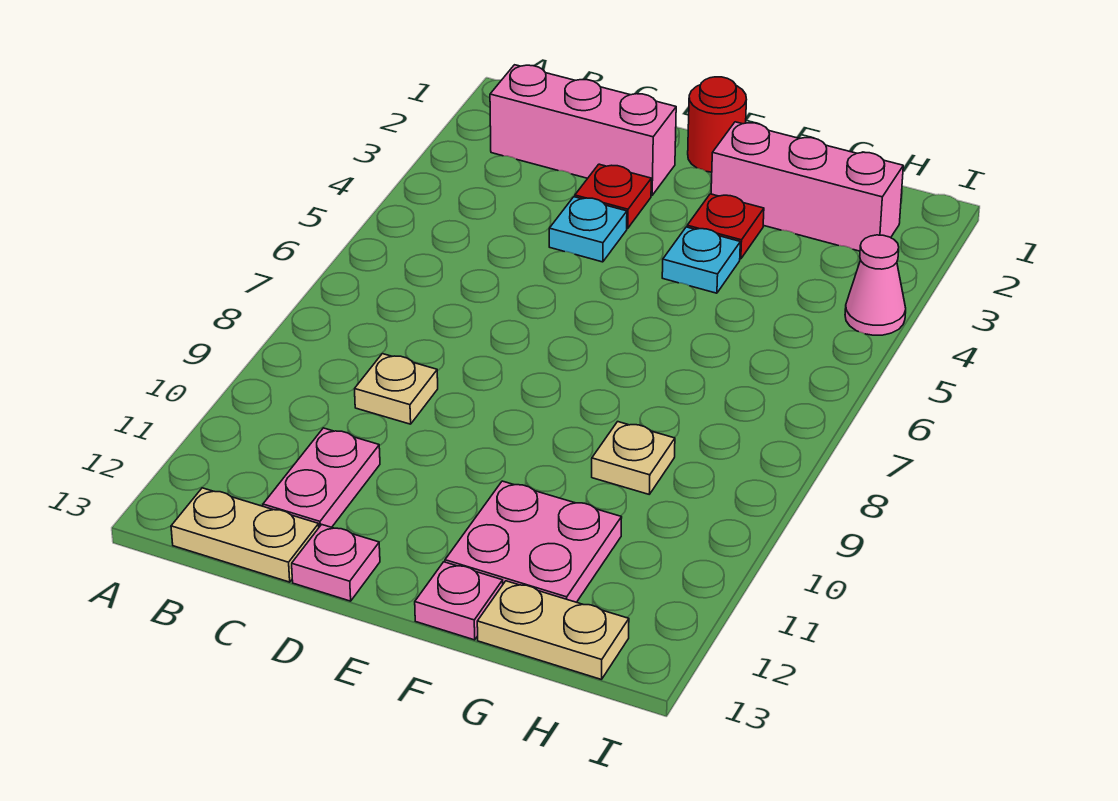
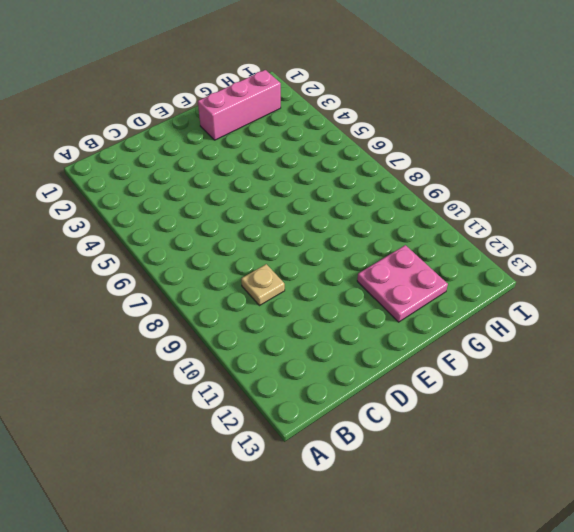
none -> pink brick B2:D2 level 1
none -> tan plate B13:C13 level 1
none -> pink plate C11:C12 level 1

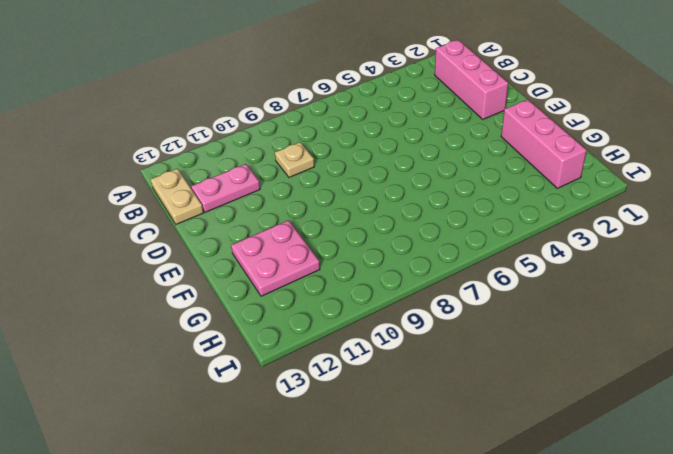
none -> red plate D3 level 1
none -> cyan plate D4 level 1
none -> pink plate D13 level 1

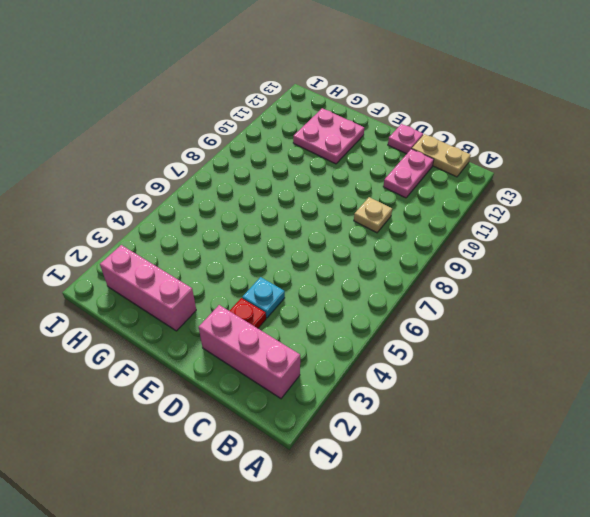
none -> red round brick E1 level 1
none -> red plate F3 level 1
none -> cyan plate F4 level 1

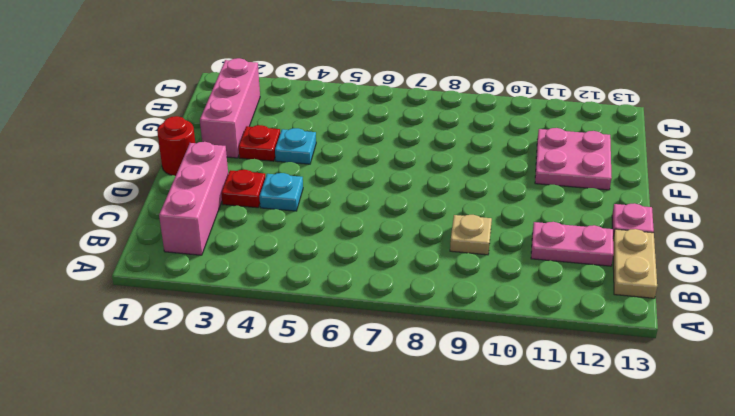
none -> pink plate F13 level 1
none -> tan plate G9 level 1
none -> tan plate G13:H13 level 1

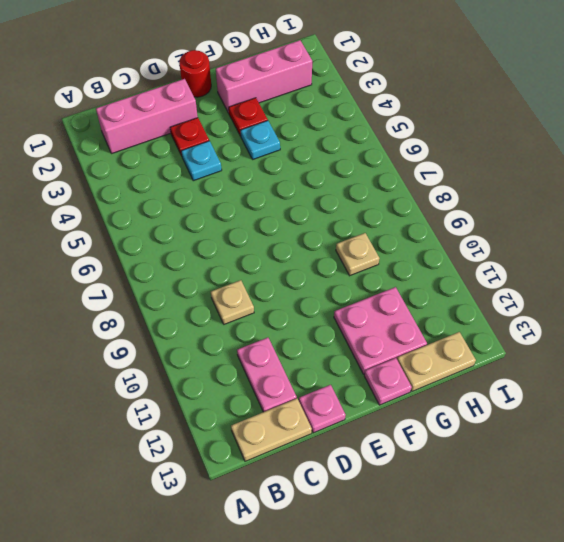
none -> pink cone I4 level 1

